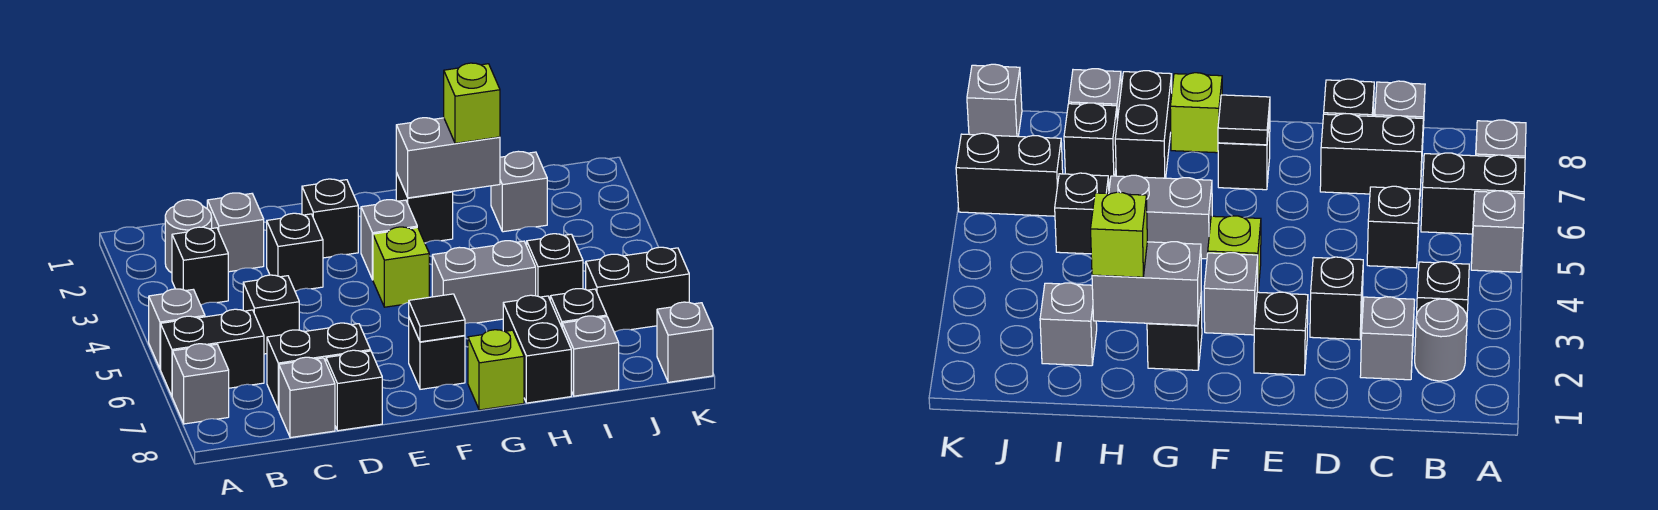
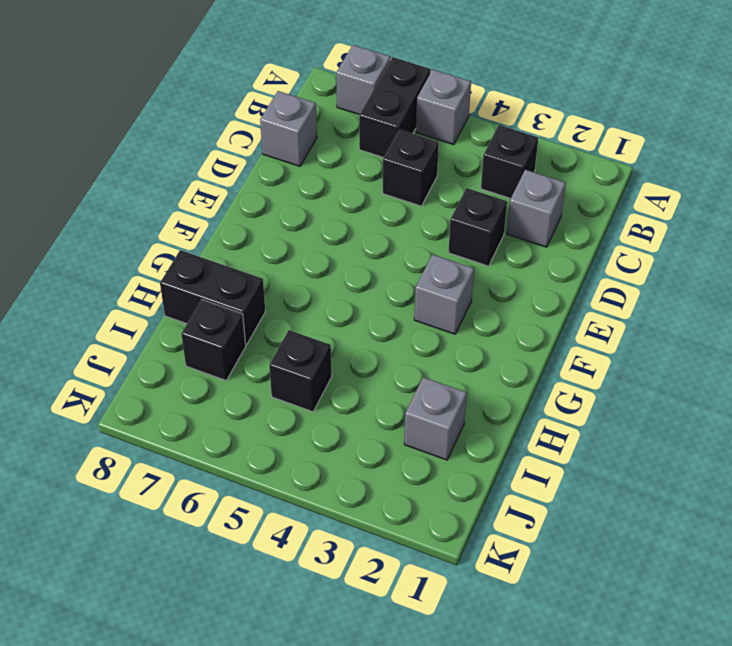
none -> grey round brick B2 level 1
none -> black brick C7:D7 level 1
none -> black brick D8 level 1

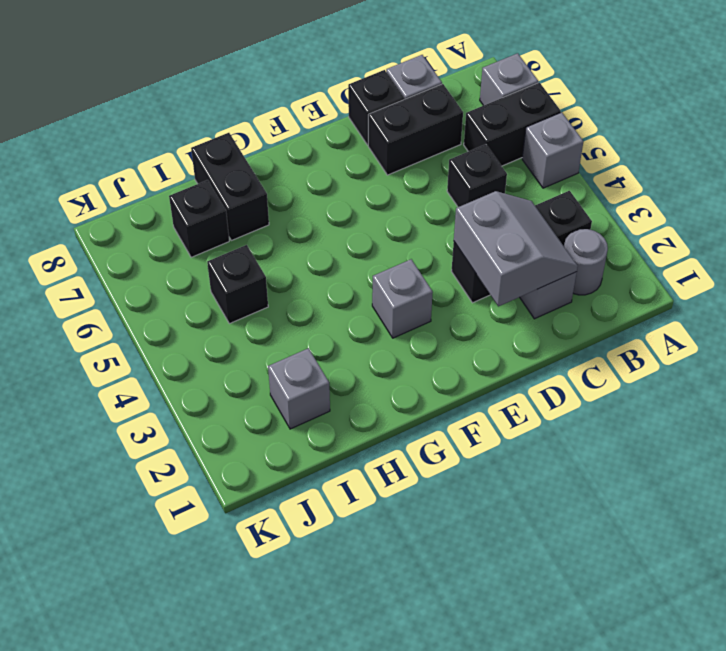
grey slope C2:D3 level 2 top D -> none
none -> black brick E2 level 1
none -> lime brick F4 level 1
none -> black brick F7 level 1

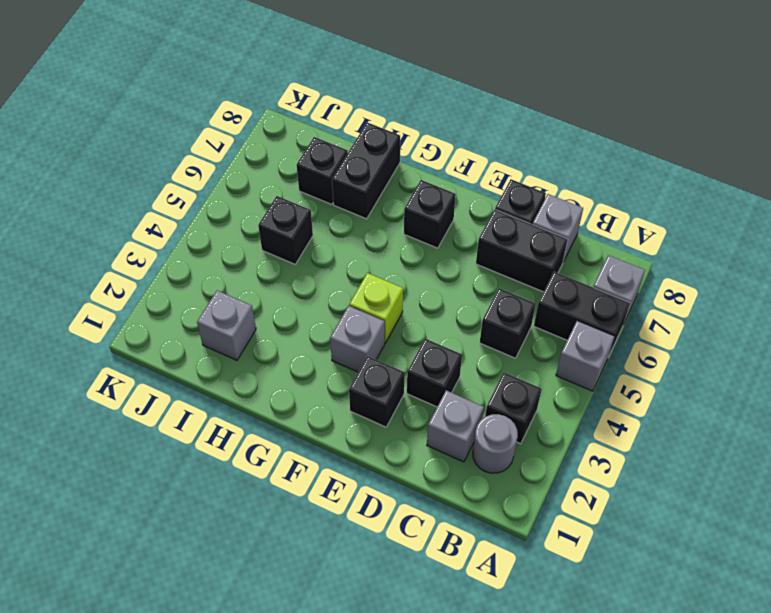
none -> black brick G2 level 1
none -> grey brick G5:H5 level 1
none -> lime brick G8 level 1

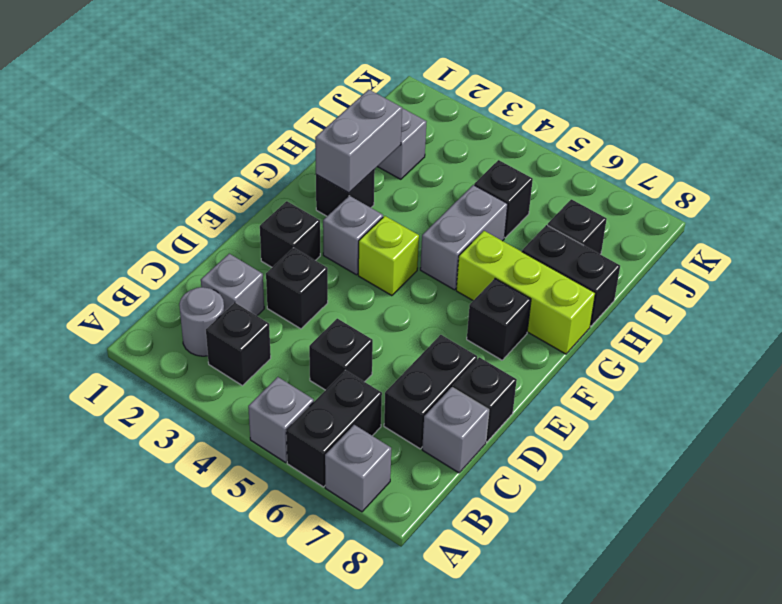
lime brick G6:G8 level 1 -> lime brick G8 level 1
none -> grey brick I8 level 1
none -> black brick J6:K6 level 1
none -> grey brick K8 level 1

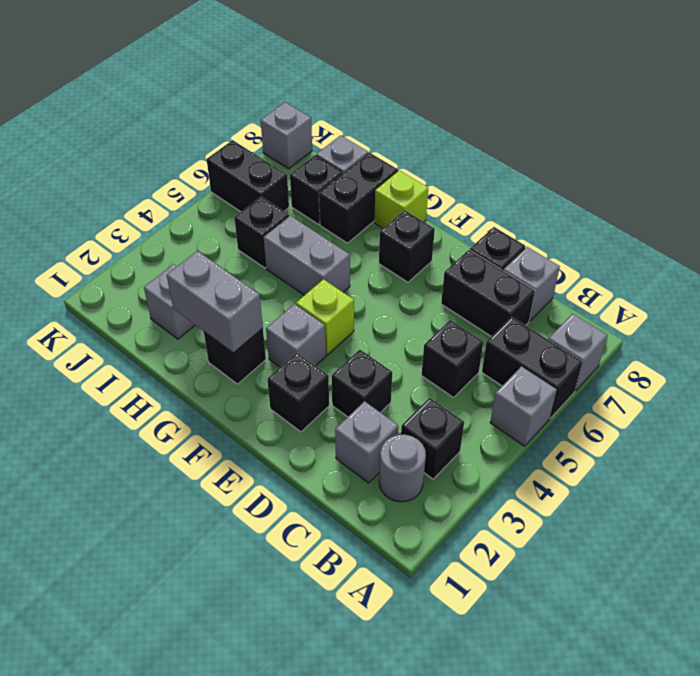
none -> black tile F7 level 2
none -> lime brick H2 level 3

